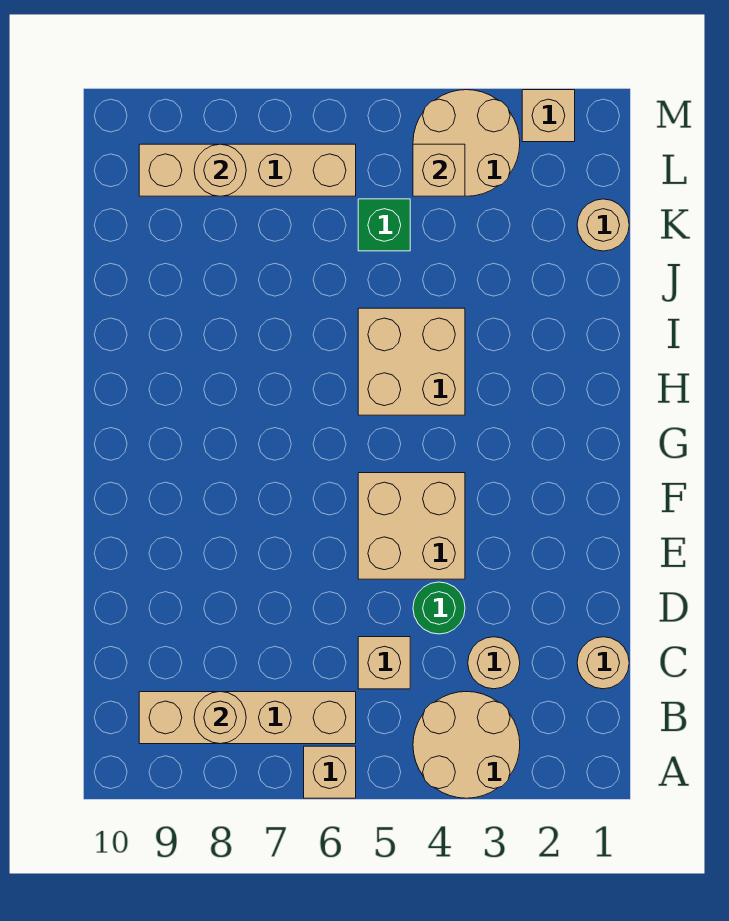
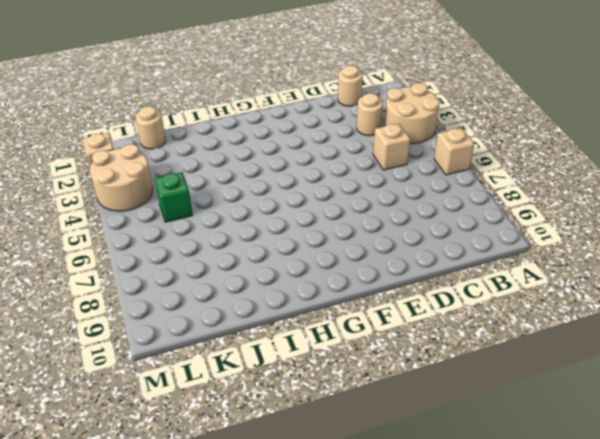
none -> tan brick B6:B9 level 1
none -> green round brick D4 level 1
none -> tan brick E4:F5 level 1

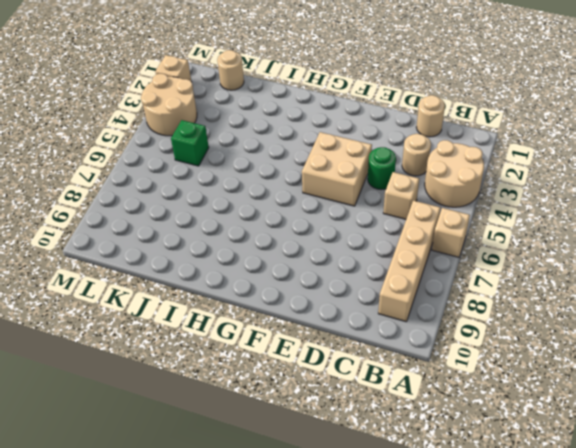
none -> tan brick H4:I5 level 1
none -> tan brick L6:L9 level 1
none -> tan round brick B8 level 2

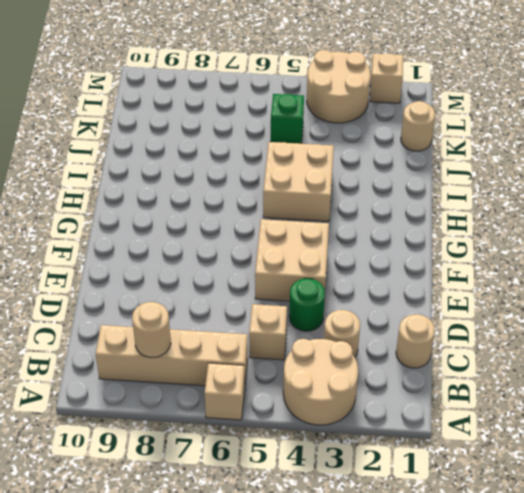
none -> tan brick L6:L9 level 1
none -> tan brick L4 level 2
none -> tan round brick L8 level 2

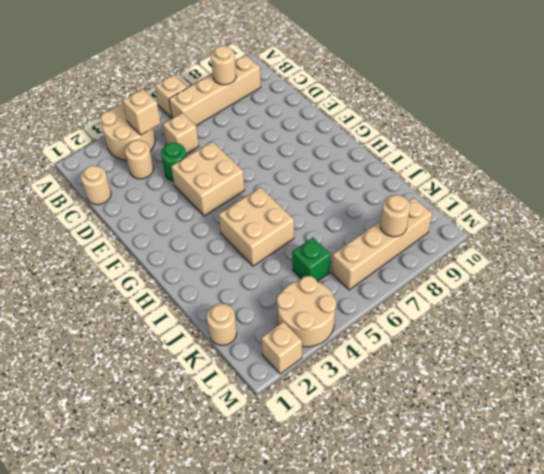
tan brick B4 level 2 -> tan brick L4 level 2

